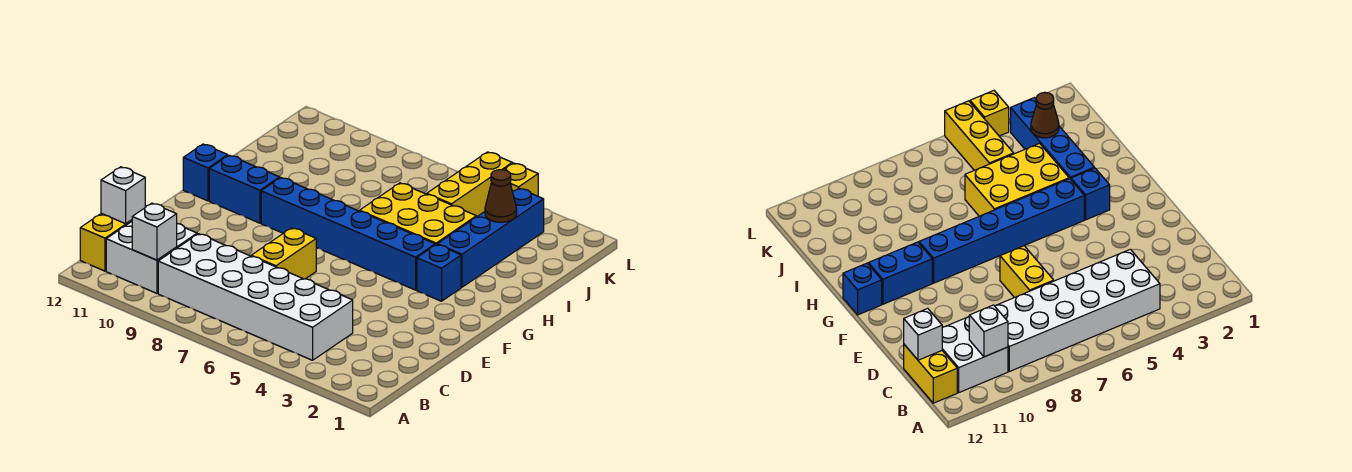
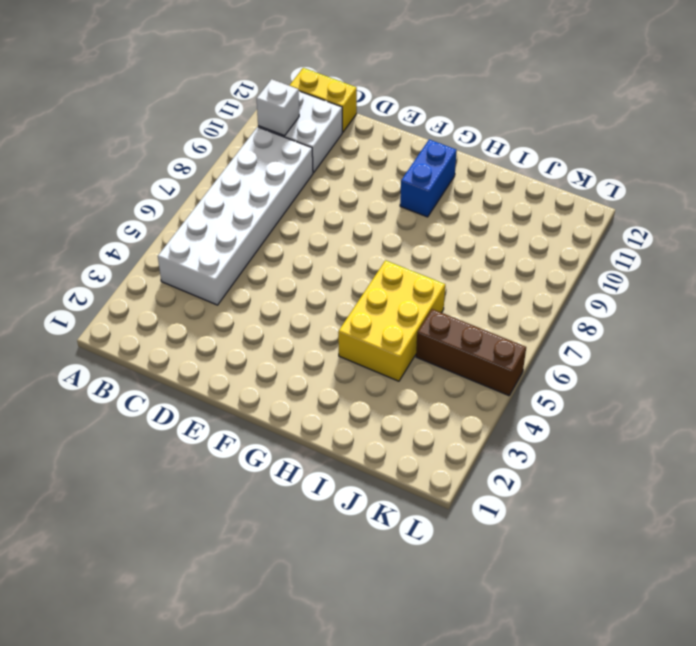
brown brick J5:L5 level 1 -> yellow brick J5:L5 level 1
none -> yellow brick D7:E7 level 1
none -> blue brick G3 level 1
none -> blue brick G4:G9 level 1

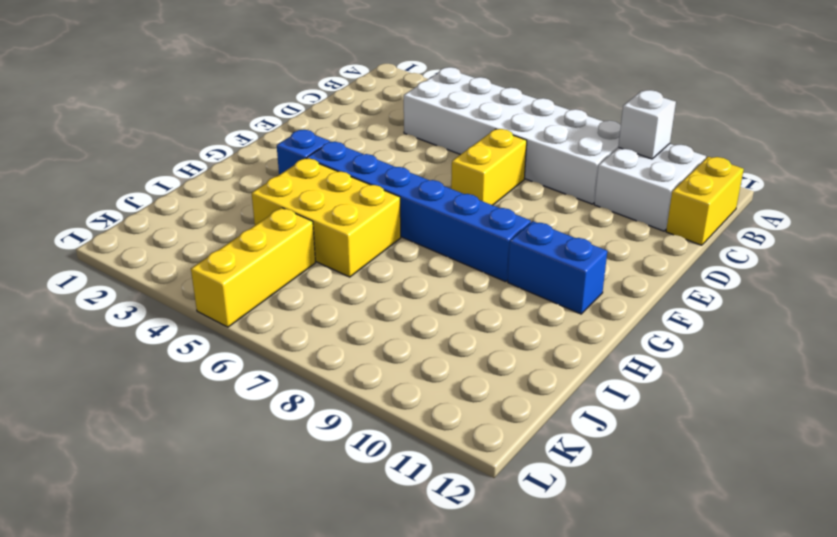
none -> blue brick G12 level 1
none -> blue brick H3:K3 level 1
none -> yellow brick L4 level 1

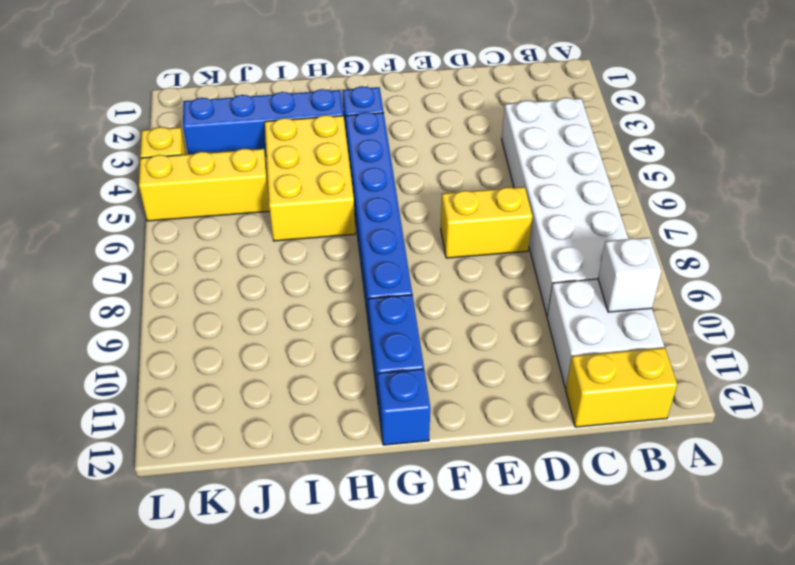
none -> white brick C12 level 2
none -> brown cone J3 level 2

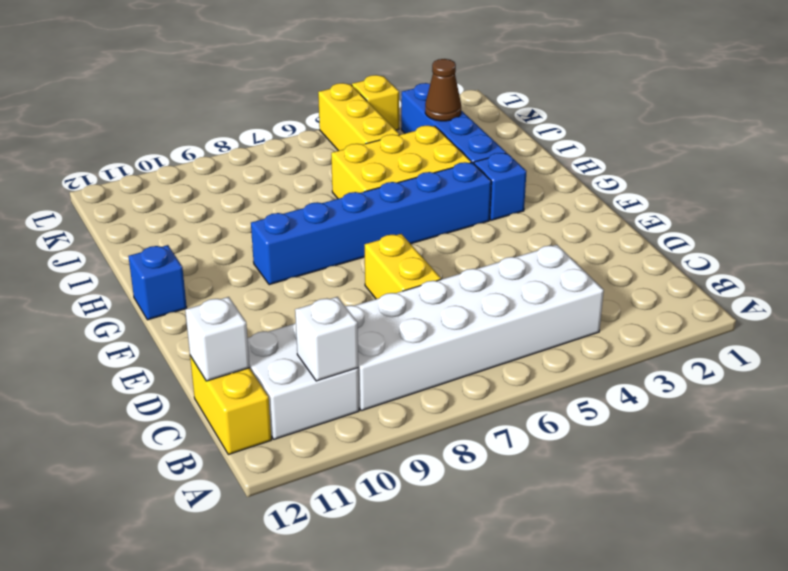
none -> blue brick G10:G11 level 1

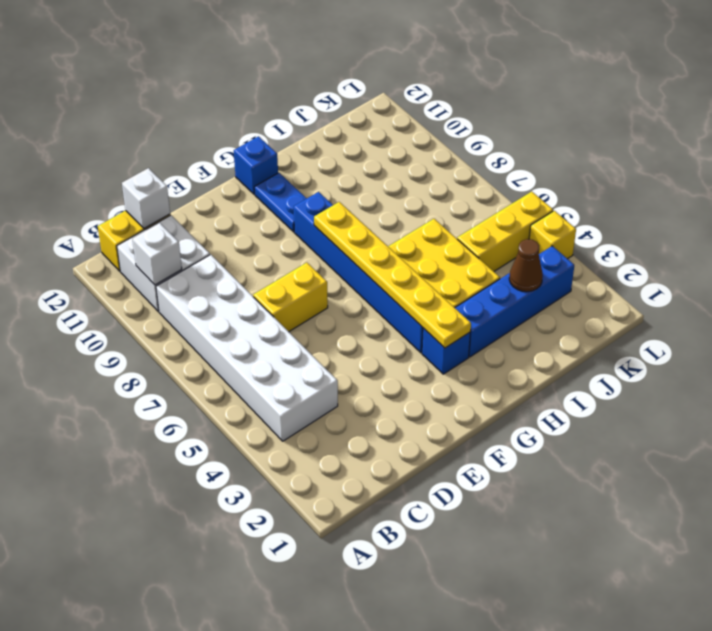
yellow plate G3:G8 level 2 -> none
blue plate G10:G11 level 1 -> blue brick G10:G11 level 1

